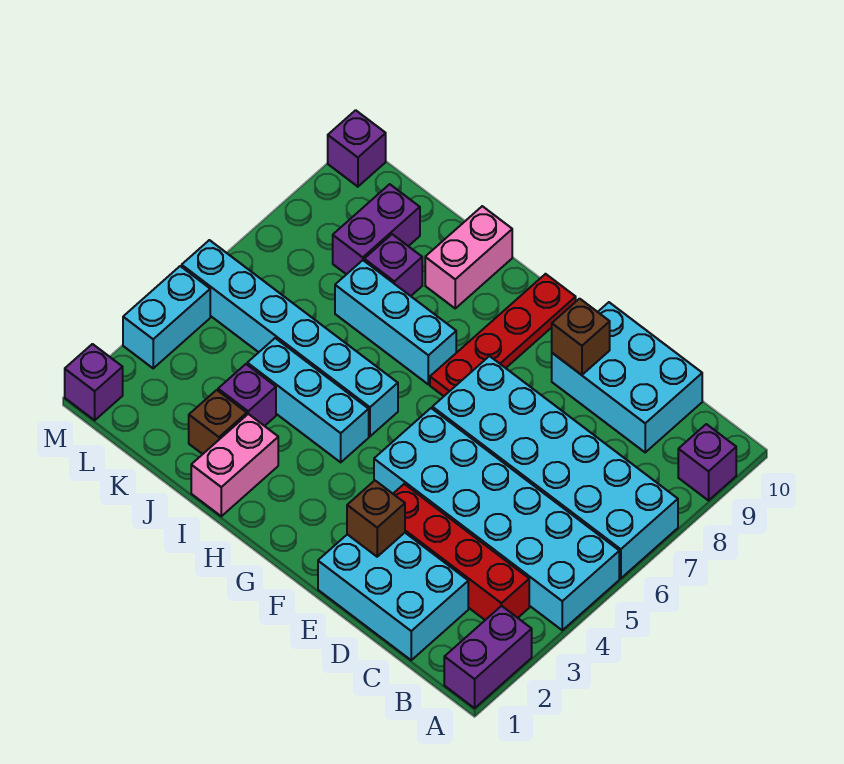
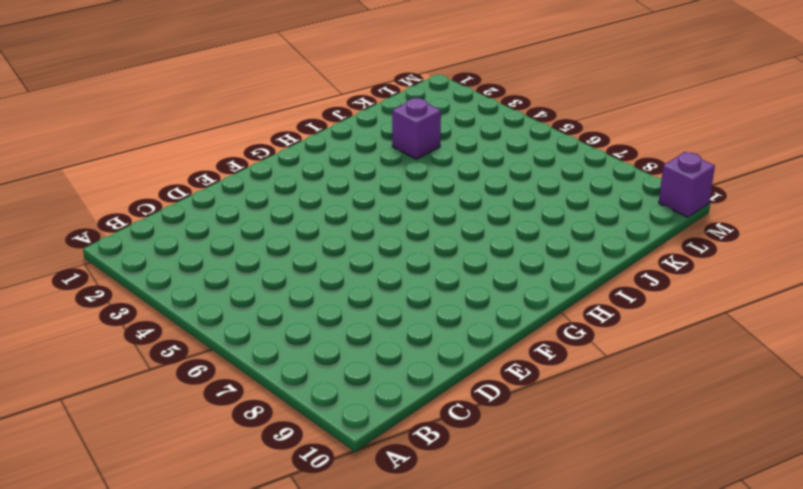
none -> purple brick A1:A2 level 1
none -> cyan brick A4:F5 level 1
none -> cyan brick A6:F7 level 1

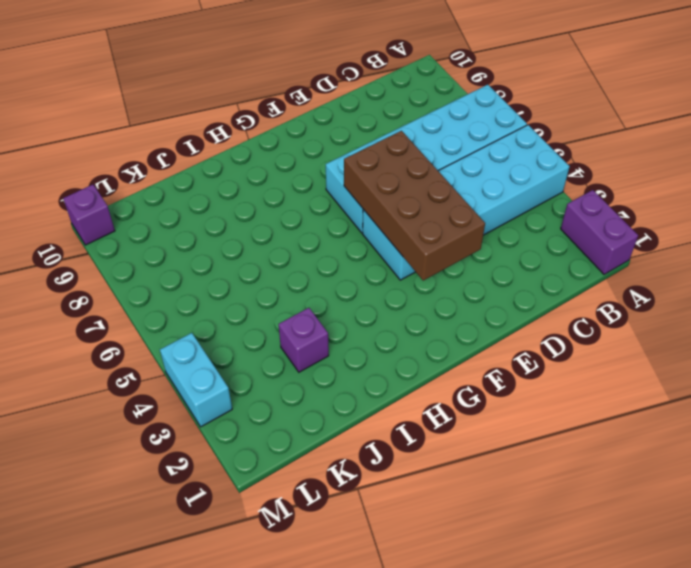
brown brick E3:F6 level 2 -> none
none -> purple brick A9 level 1
none -> red brick B3:E3 level 1
none -> cyan brick C1:E2 level 1

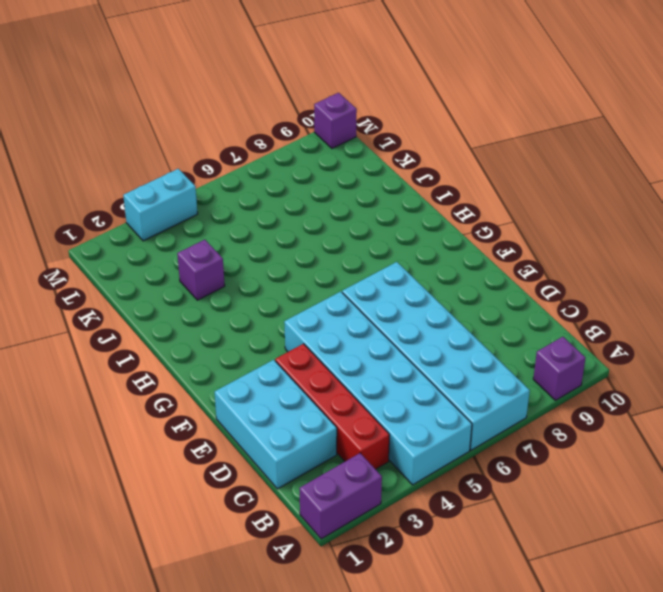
none -> cyan brick C9:E10 level 1
none -> red plate G7:G10 level 1
none -> cyan brick H4:J4 level 1

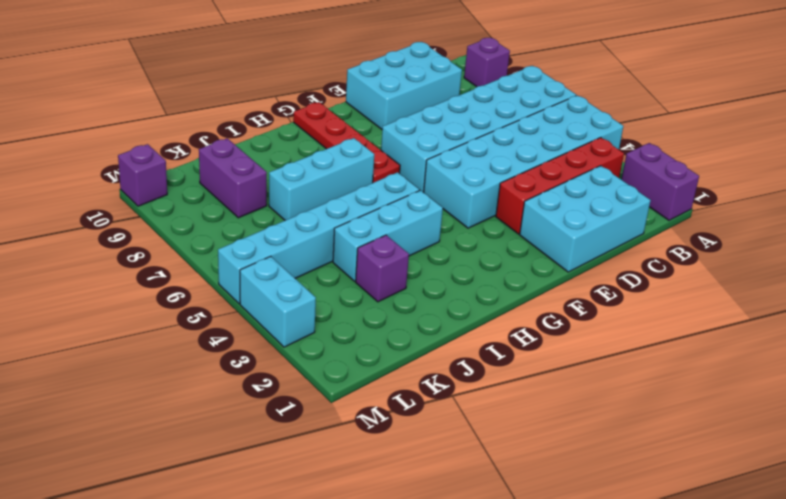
none -> pink brick I1:I2 level 1
none -> pink brick I9:I10 level 1
none -> brown brick J2 level 1

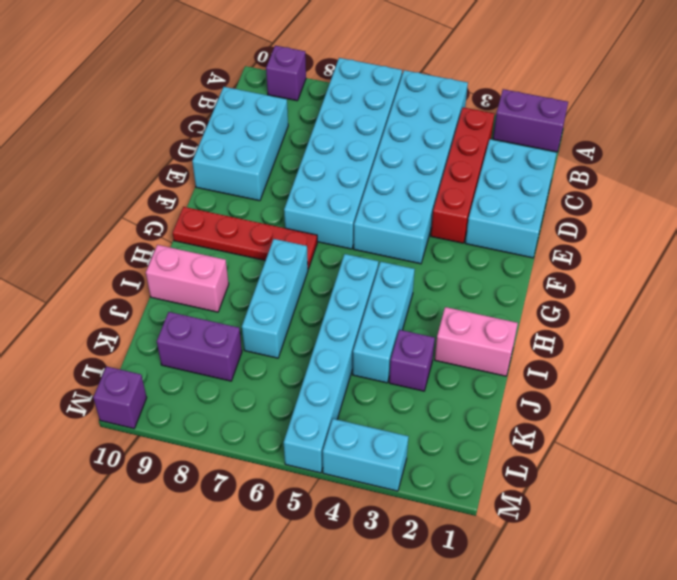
none -> brown brick J2 level 1
none -> purple brick J8 level 1
none -> purple brick M1 level 1

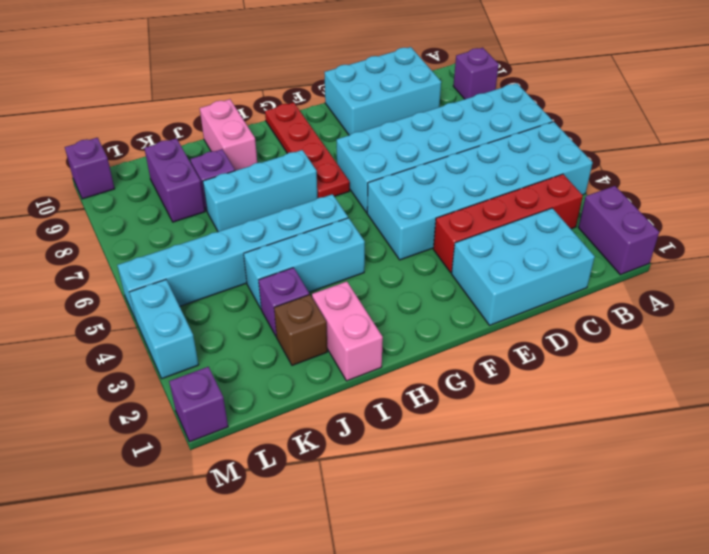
none -> brown brick E2 level 2
none -> brown brick E9 level 2

